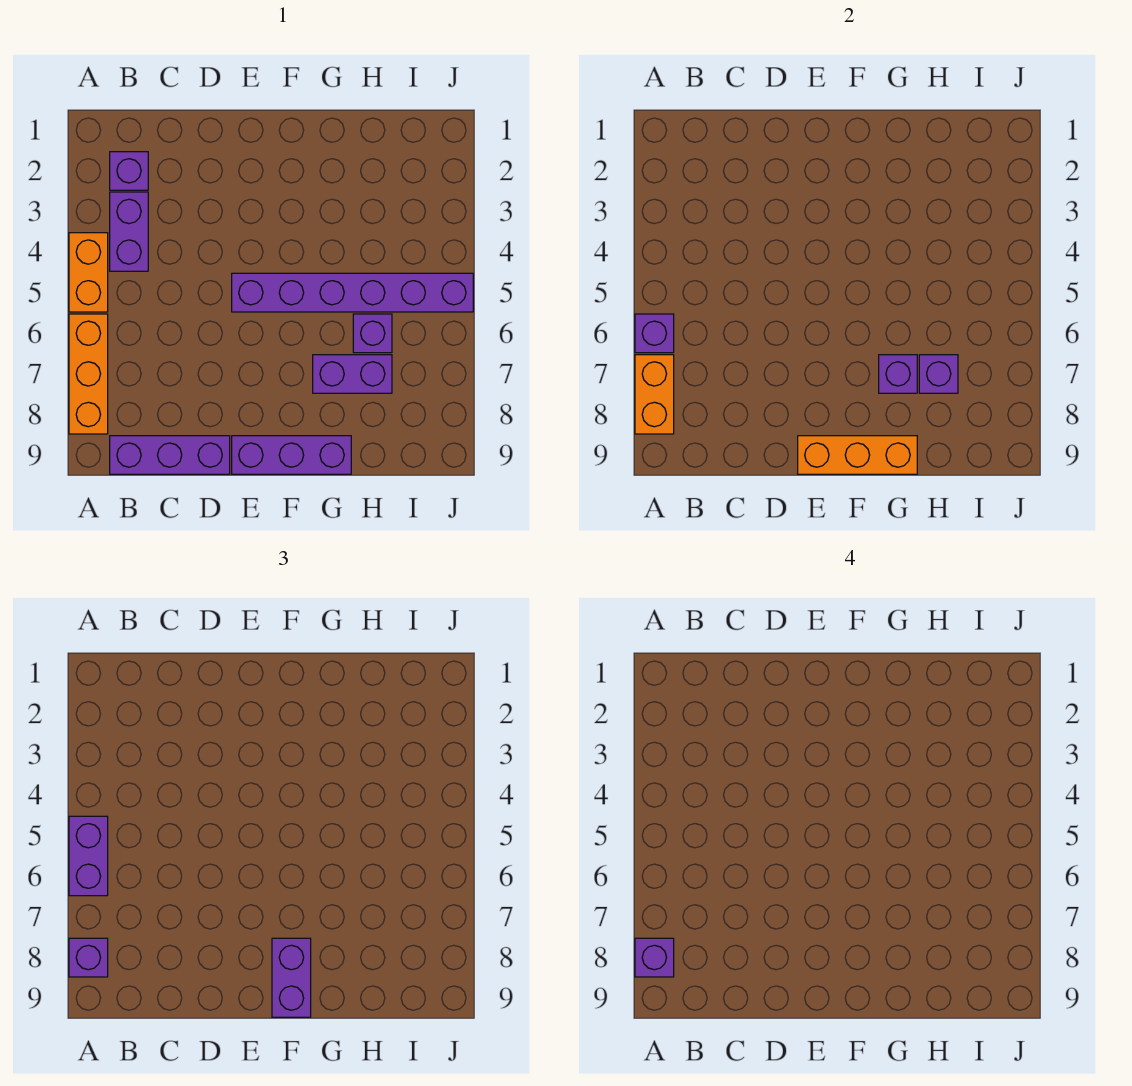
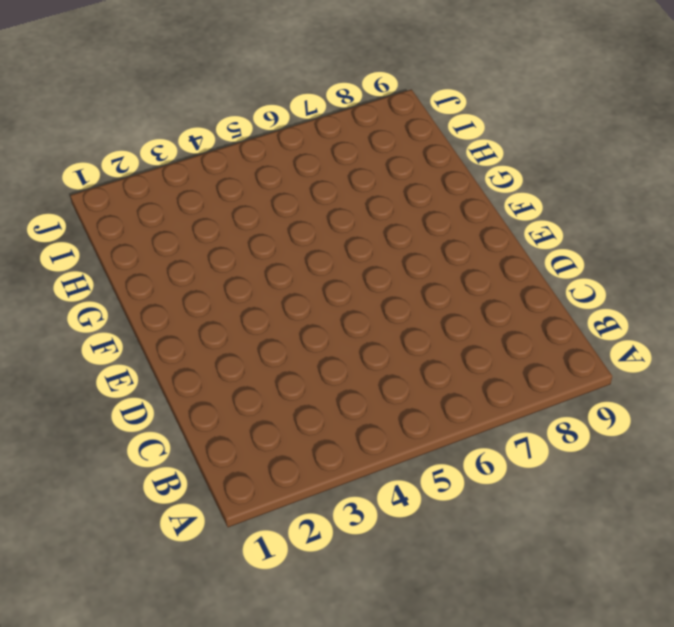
none -> orange brick A4:A5 level 1
none -> orange brick A6:A8 level 1
none -> purple brick B2 level 1

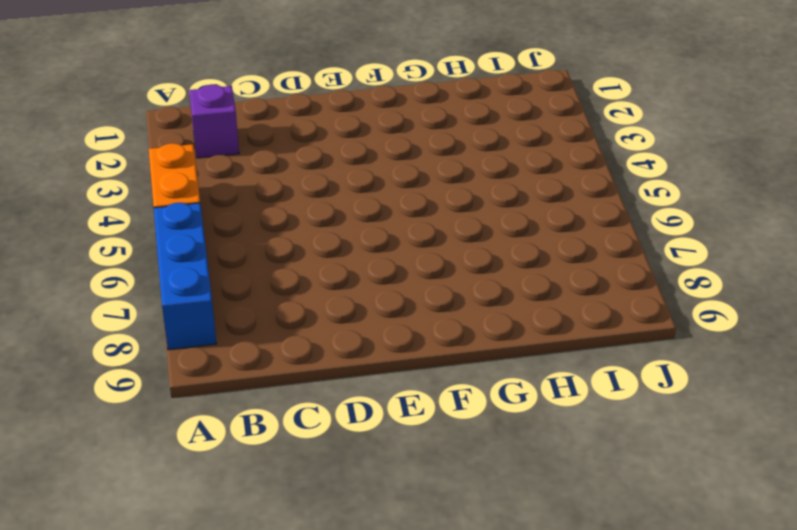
blue brick A6:A8 level 1 -> orange brick A6:A8 level 1
none -> purple brick B3:B4 level 1
none -> purple brick B9:D9 level 1
none -> purple brick E5:J5 level 1

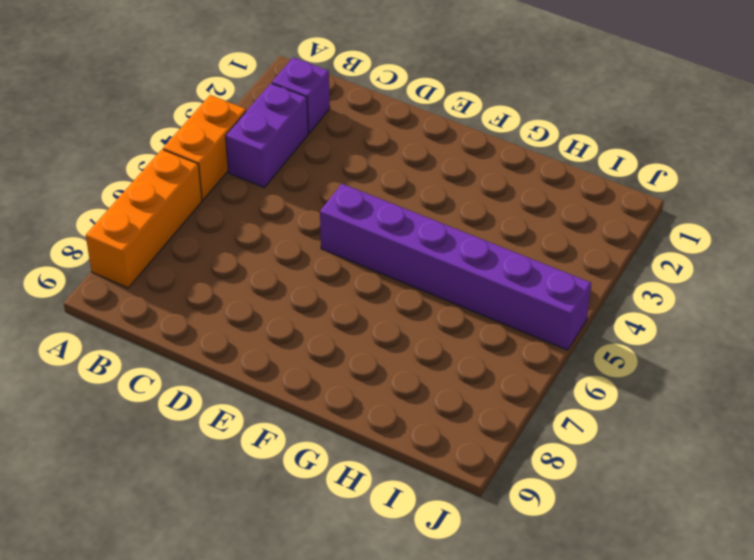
none -> purple brick B9:D9 level 1
none -> purple brick E9:G9 level 1
none -> purple brick G7:H7 level 1

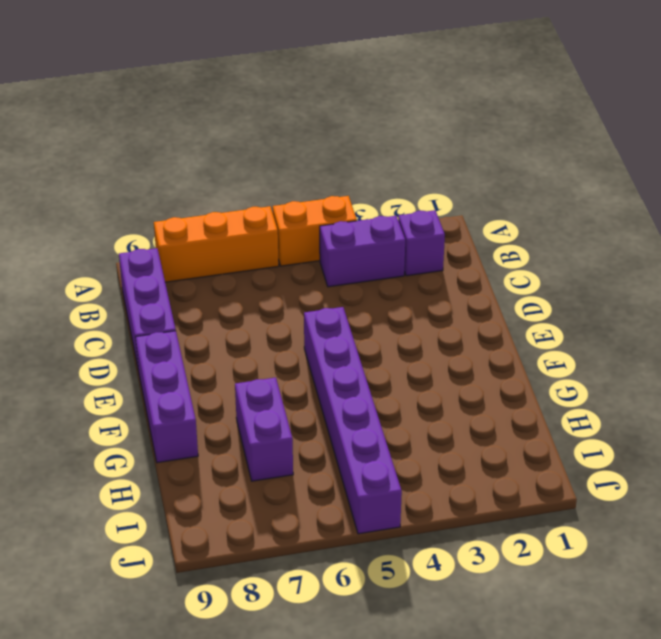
none -> purple brick H6 level 1
none -> purple brick A6 level 2
none -> orange brick A7:A8 level 2

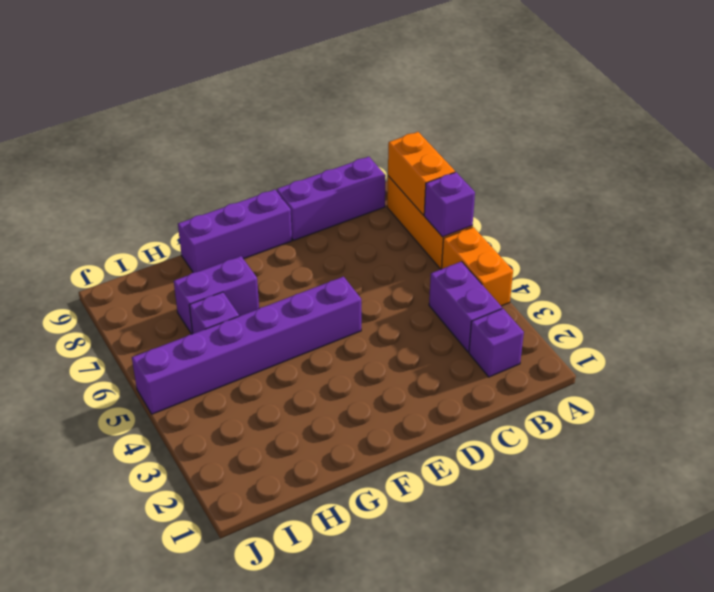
none -> orange brick E9:G9 level 2
none -> purple brick G7 level 2
none -> purple brick H7 level 2

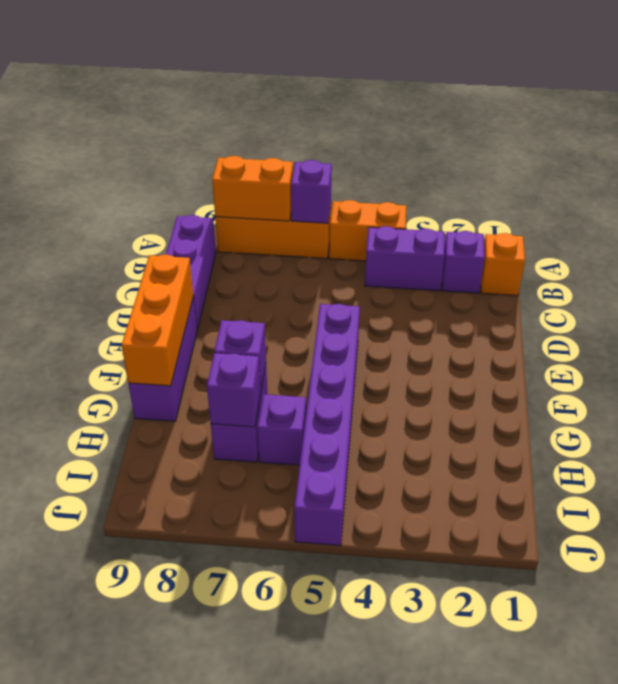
orange brick B1 level 1 -> none
none -> purple brick A5:A6 level 3
none -> purple brick A8 level 3
none -> purple brick F8:F9 level 3

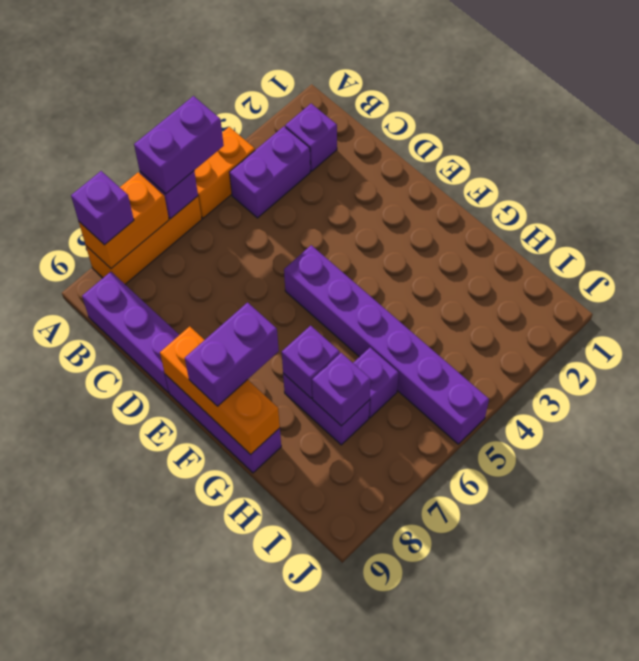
none -> purple brick A8 level 4

